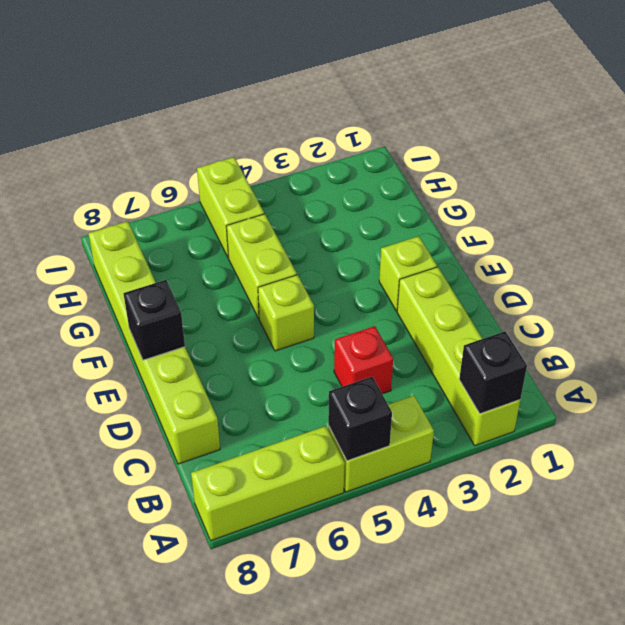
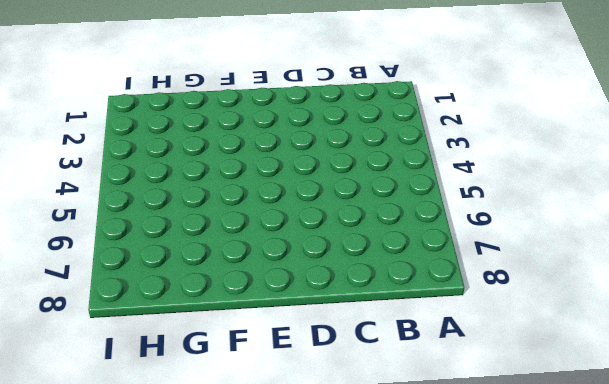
none -> lime brick A2:D2 level 1
none -> lime brick A4:A5 level 1
none -> lime brick A6:A8 level 1

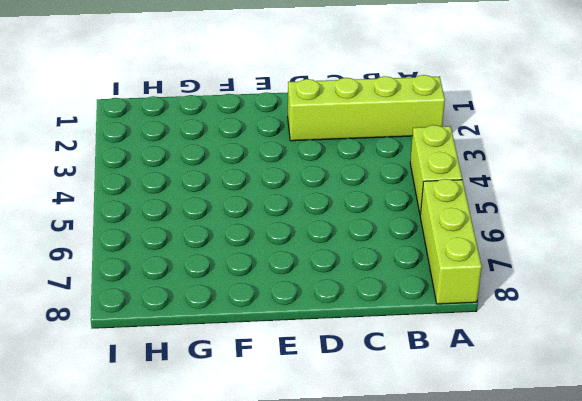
none -> red brick C4 level 1
none -> lime brick C8:H8 level 1
none -> lime brick E2 level 1

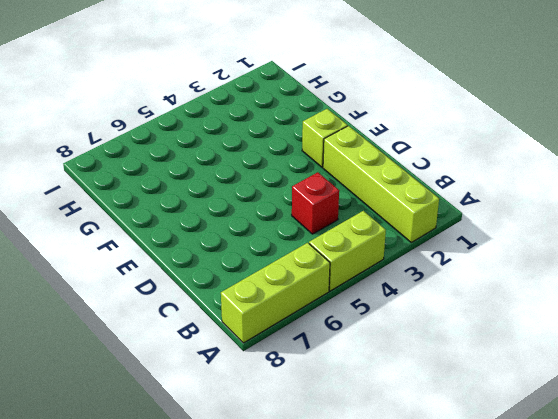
none -> lime brick C8:H8 level 1
none -> lime brick E5 level 1
none -> lime brick F5:G5 level 1

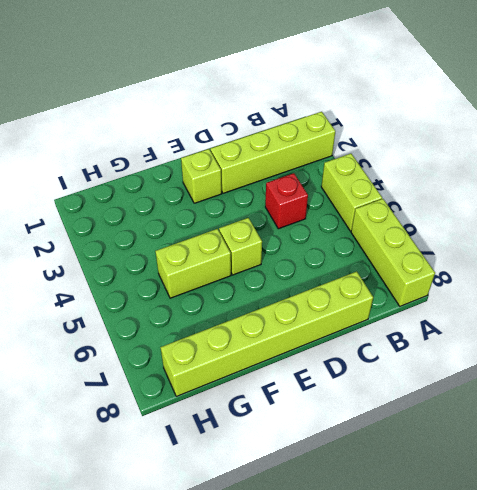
none -> lime brick H5:I5 level 1
none -> black brick A2 level 2
none -> black brick A5 level 2

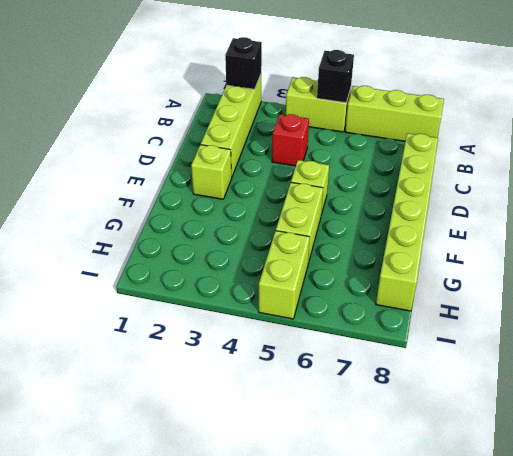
none -> black brick E8 level 2

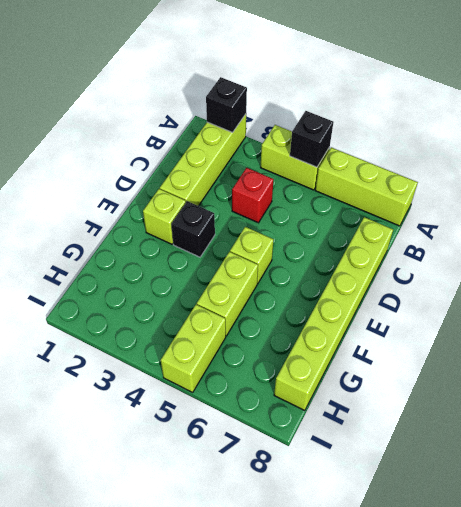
black brick E3 level 1 -> black brick E8 level 2

